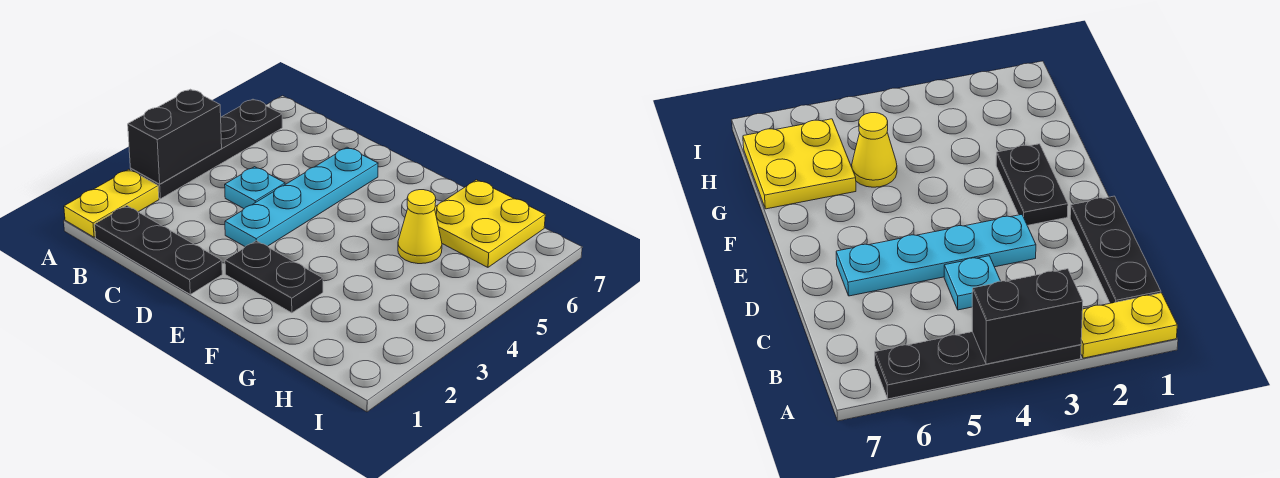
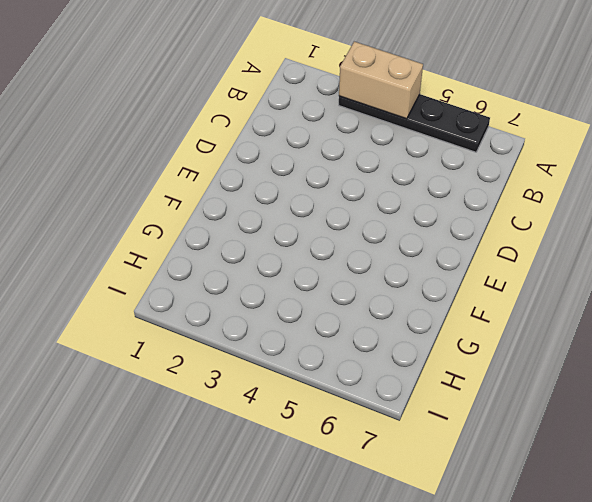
tan brick A3:A4 level 2 -> black brick A3:A4 level 2
none -> yellow plate A1:A2 level 1
none -> black plate B1:D1 level 1

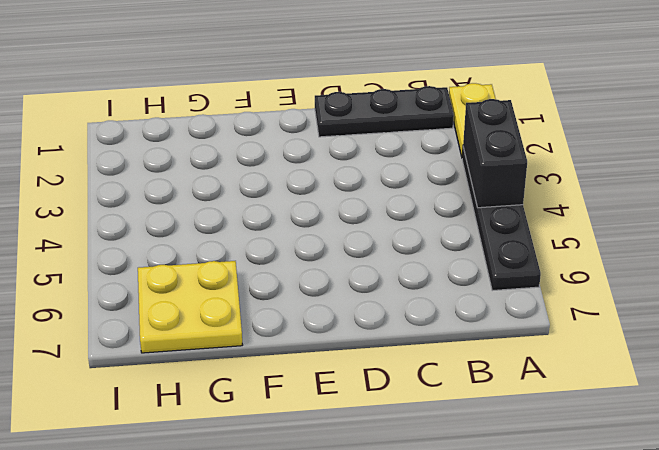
none -> cyan plate C4 level 1
none -> cyan plate D3:D6 level 1

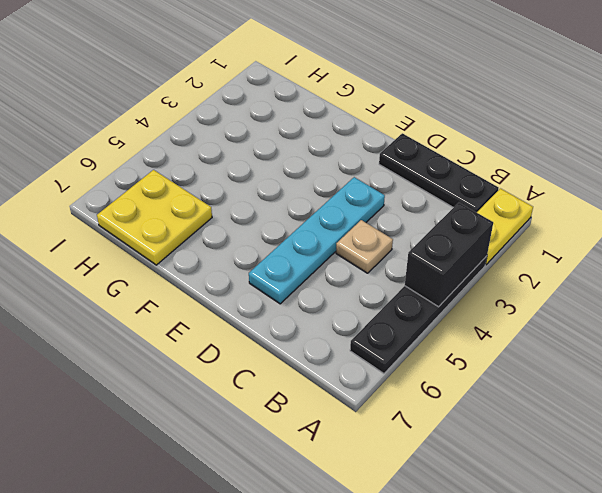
tan plate C4 level 1 -> cyan plate C4 level 1
none -> black plate E2:F2 level 1
none -> yellow cone G5 level 1

